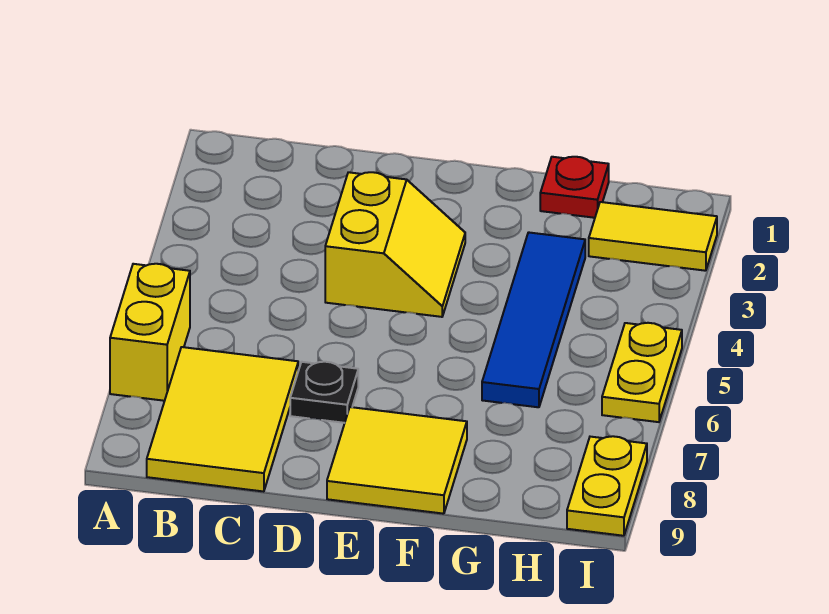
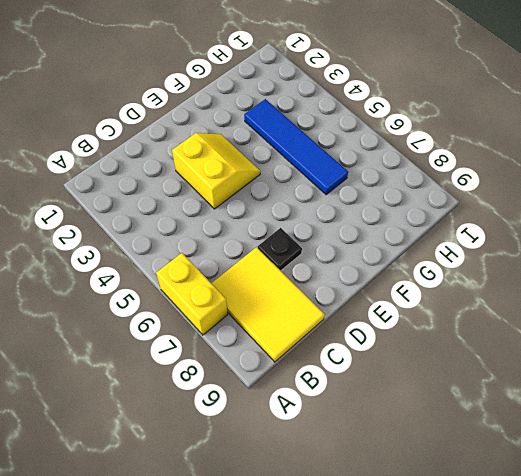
none -> yellow tile E8:F9 level 1
none -> red plate G1 level 1

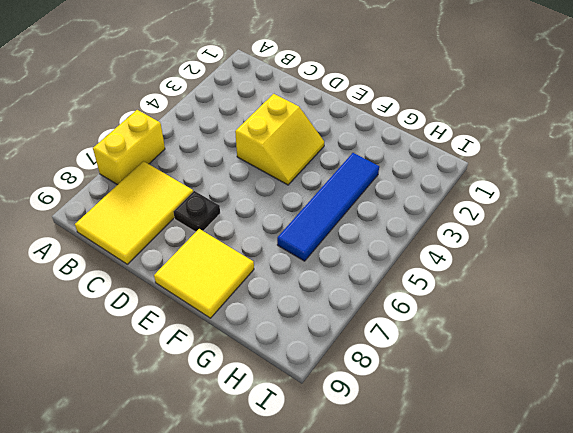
none -> red plate G1 level 1
none -> yellow tile H2:I2 level 1

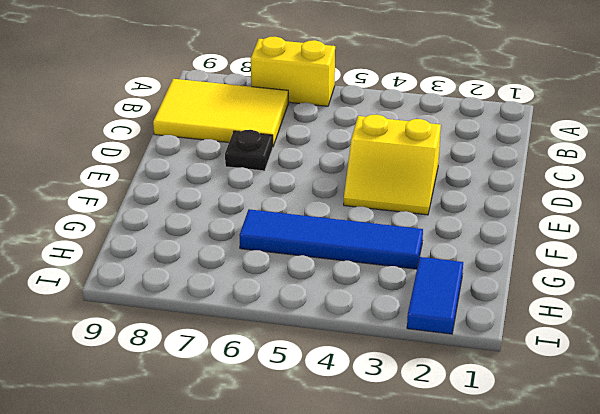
blue tile H2:I2 level 1 -> yellow tile H2:I2 level 1
none -> yellow tile E8:F9 level 1
none -> red plate G1 level 1

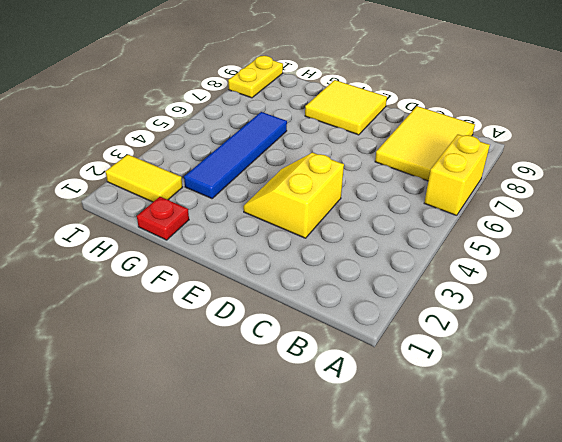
none -> black plate D7 level 1
none -> yellow plate I5:I6 level 1

